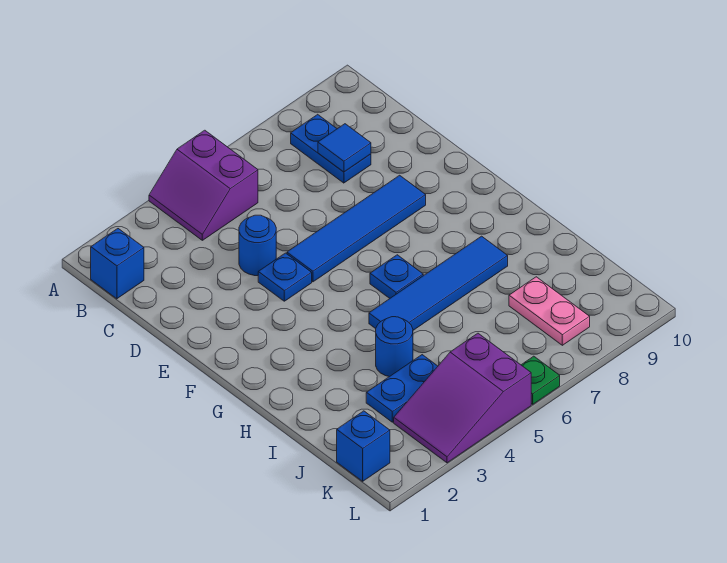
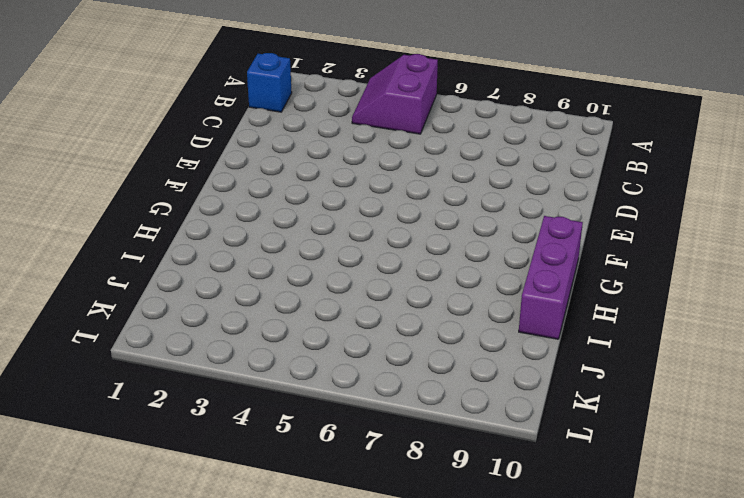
purple brick G10:I10 level 1 -> none
none -> blue plate B8:C8 level 1
none -> blue round brick D4 level 1
none -> blue plate E4 level 1

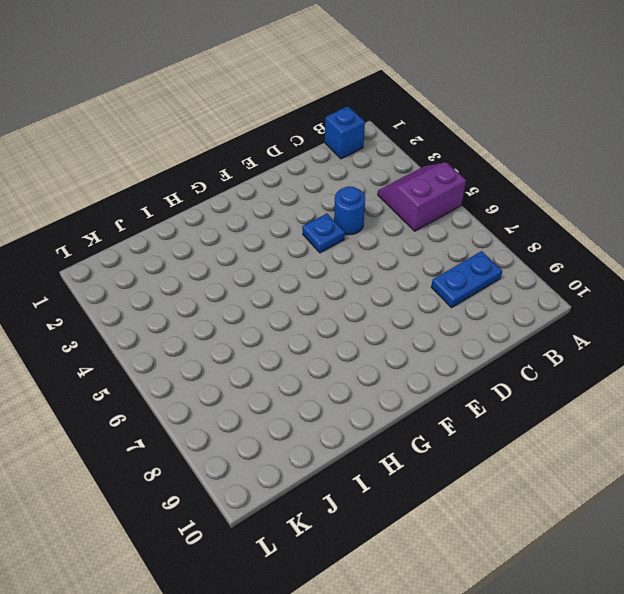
none -> blue tile E5:E8 level 1
none -> blue plate G6 level 1
none -> blue tile H5:H8 level 1

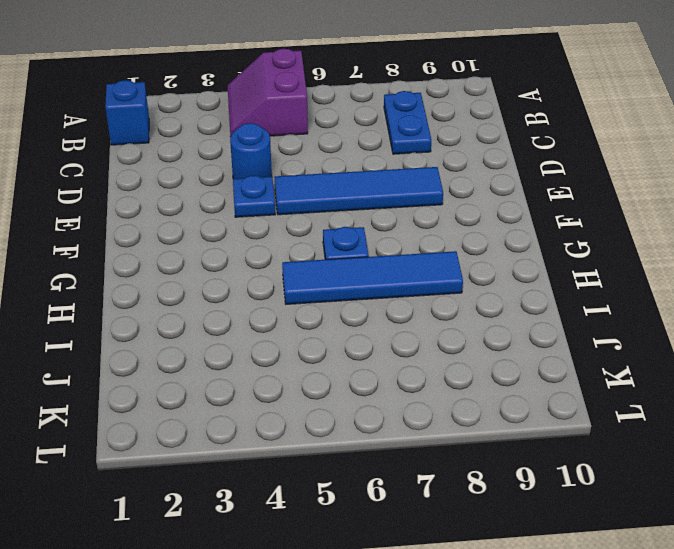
none -> blue round brick I4 level 1
none -> blue plate J3:J4 level 1
none -> pink plate J8:K8 level 1

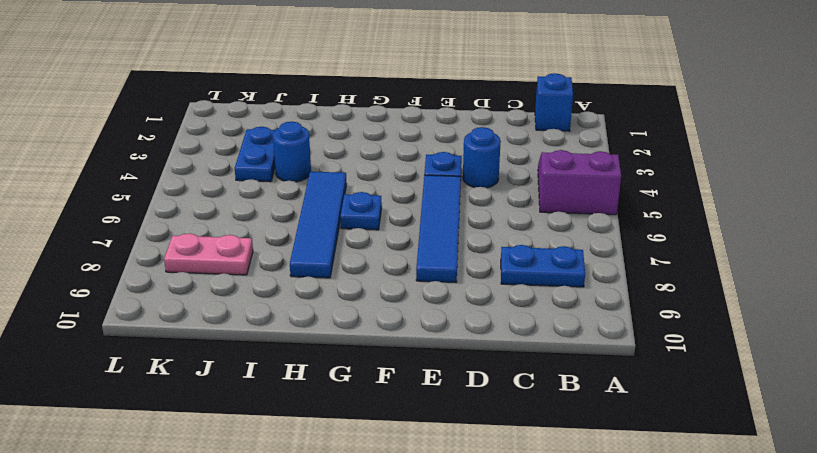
none -> blue brick K1 level 1
none -> purple slope K3:L5 level 1 top 5
none -> green plate L6 level 1

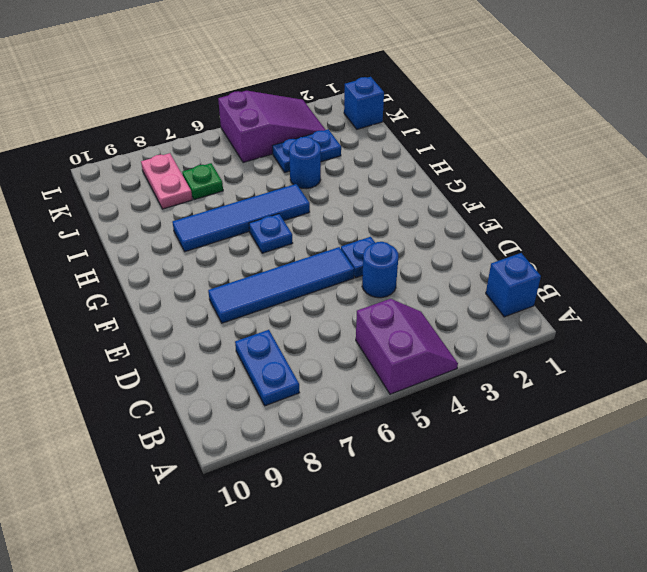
green plate J7 level 1 -> green plate L6 level 1
none -> blue tile C8 level 2

